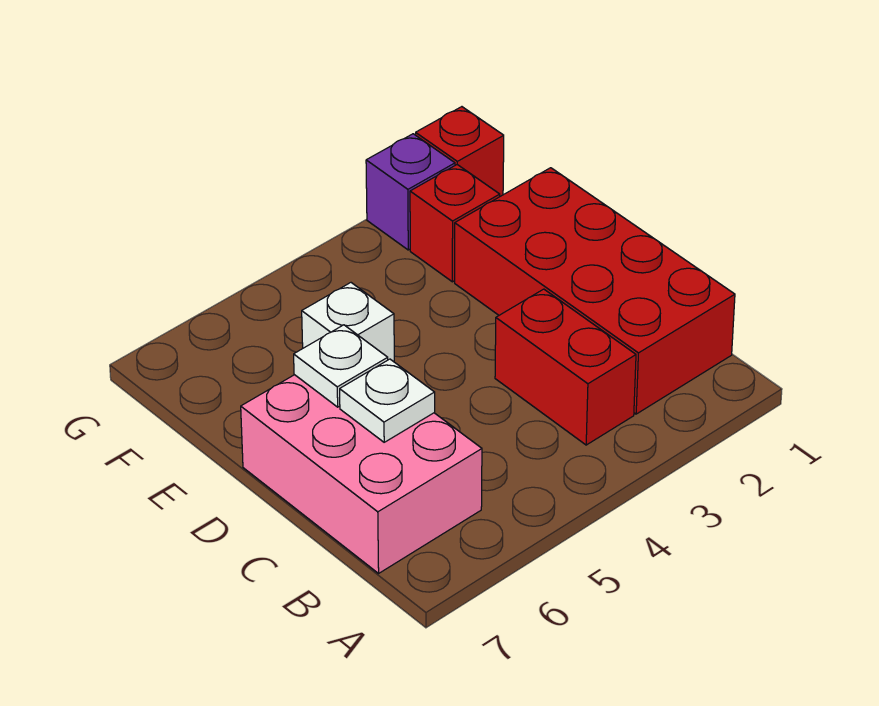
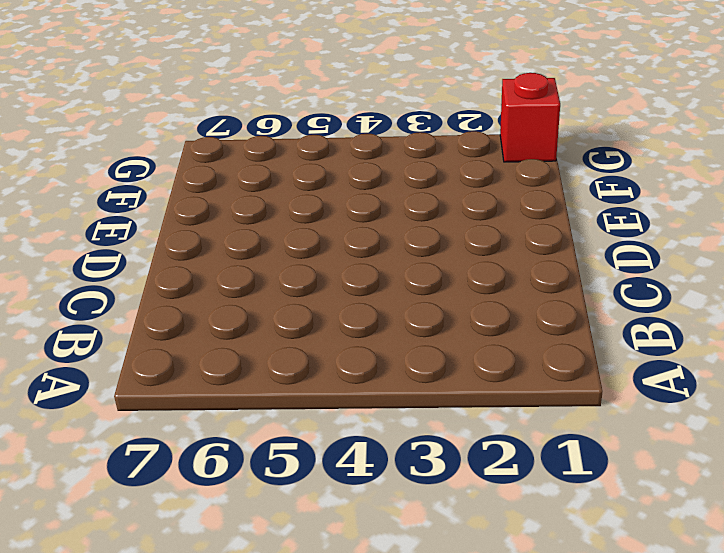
none -> red brick B1:E2 level 1
none -> red brick B3:C3 level 1

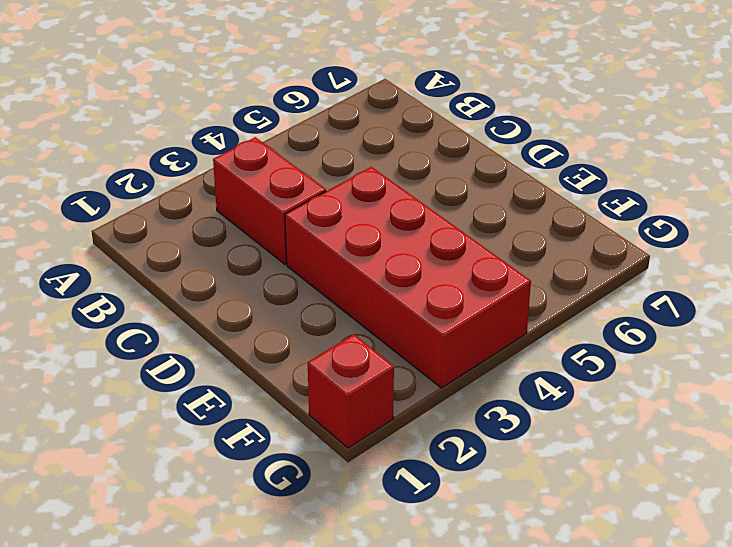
red brick D3:G4 level 1 -> red brick B1:E2 level 1
none -> pink brick B6:D7 level 1
none -> white brick E5 level 1

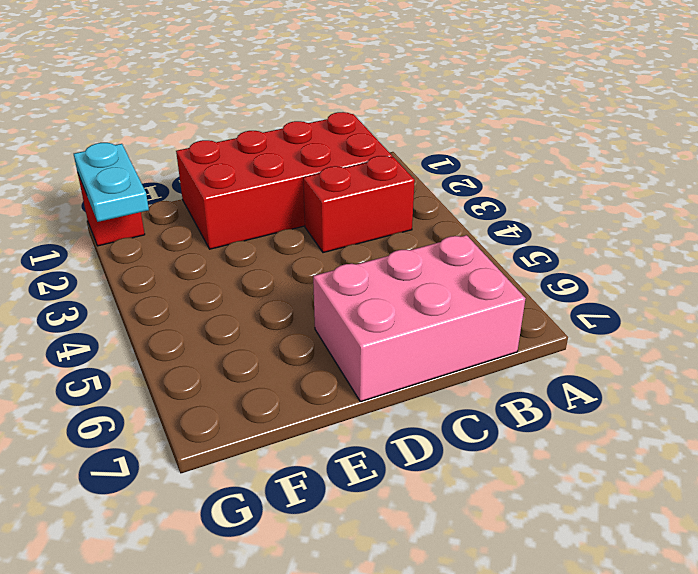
cyan plate G1:G2 level 2 -> none
none -> white brick E5 level 1
none -> red brick F2 level 1

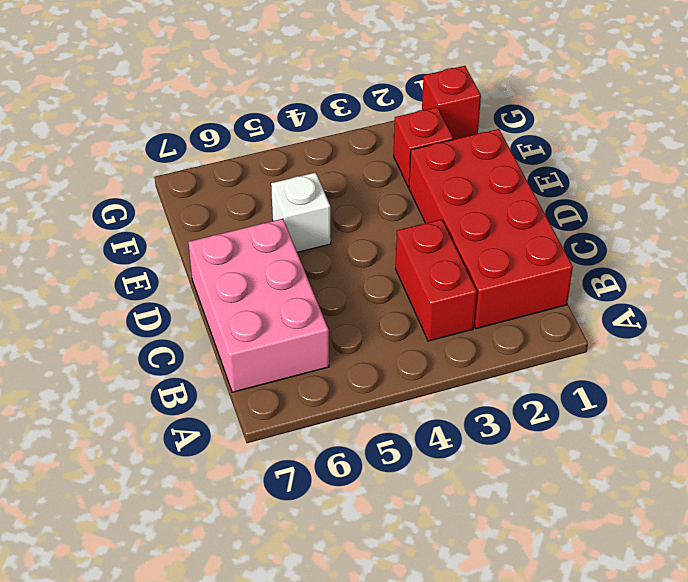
none -> purple brick G2 level 1
none -> white plate C6 level 2

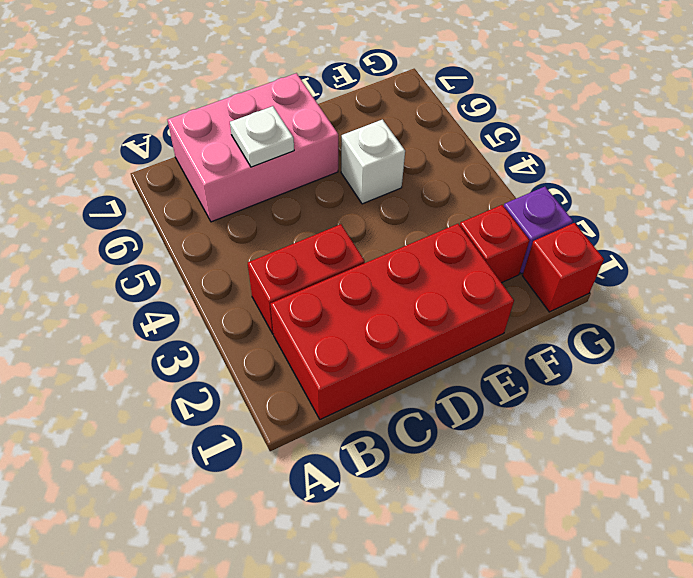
none -> white plate D6 level 2

